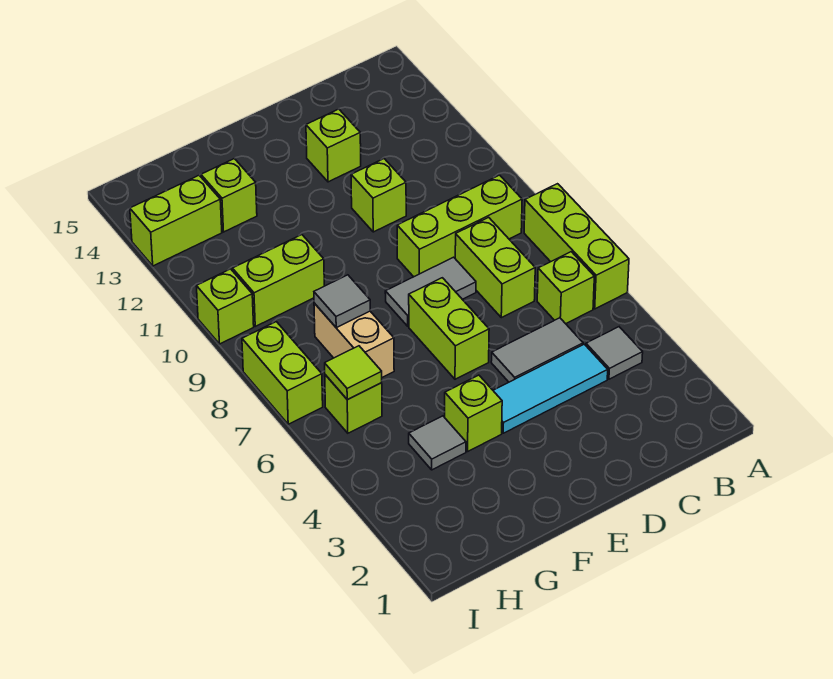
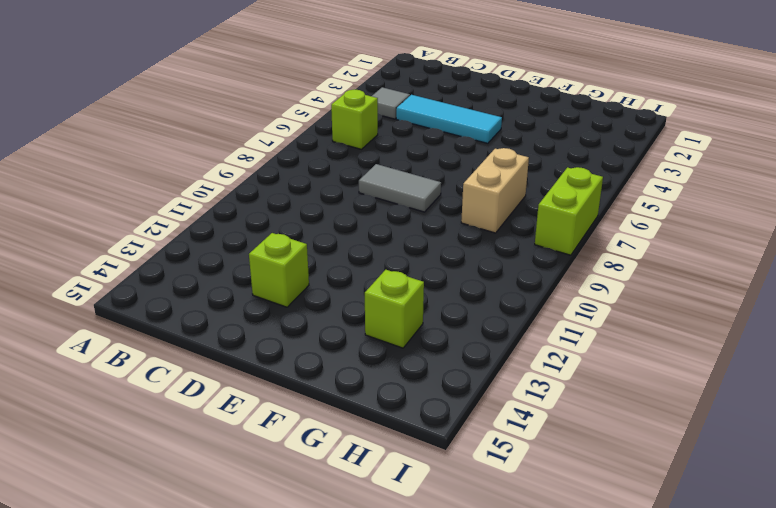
none -> lime brick A6:A8 level 1
none -> lime brick B9:D9 level 1
none -> grey tile C5:D5 level 1

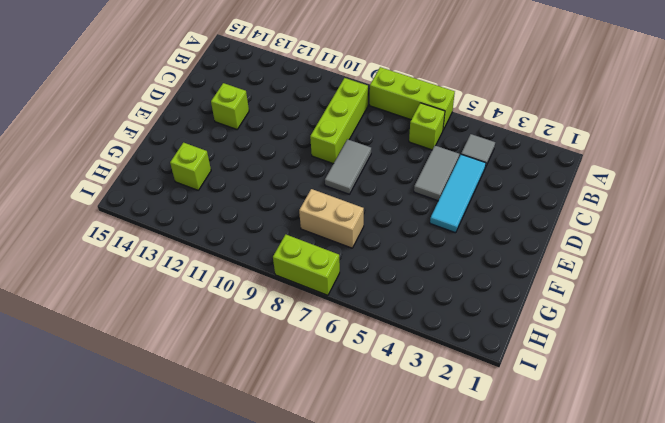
none -> lime brick C7:C8 level 1
none -> lime brick D11 level 1
none -> lime brick E6:E7 level 1

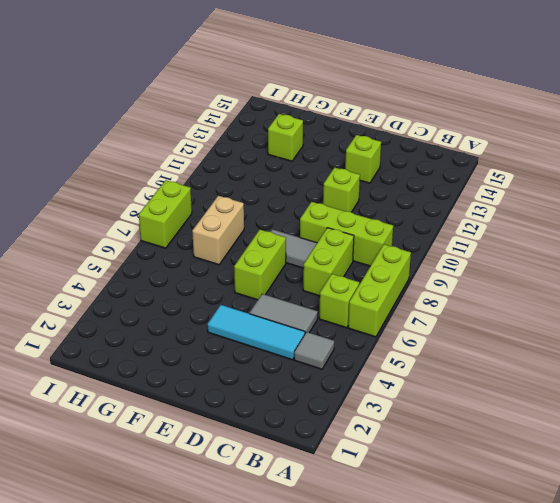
none -> lime brick F4 level 1
none -> grey tile G4 level 1
none -> lime brick G10:H10 level 1

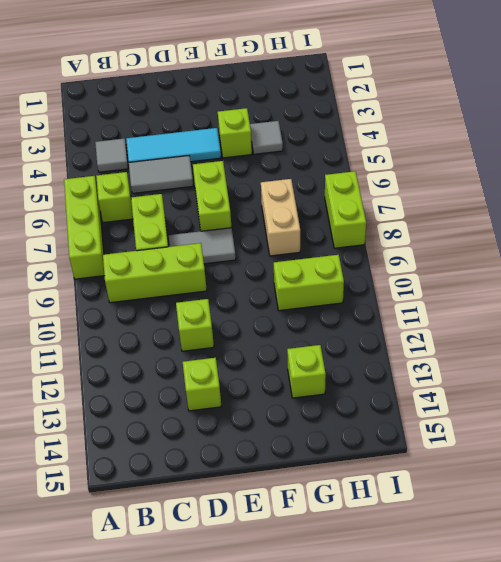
none -> lime brick H6 level 1
none -> lime brick H13:I13 level 1
none -> lime brick I10 level 1

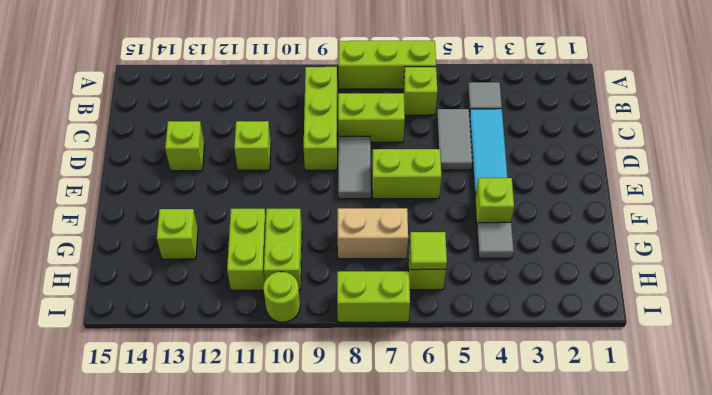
lime brick G11:H11 level 1 -> lime brick H13:I13 level 1
lime round brick I10 level 1 -> lime brick I10 level 1
none -> grey tile G8 level 2

